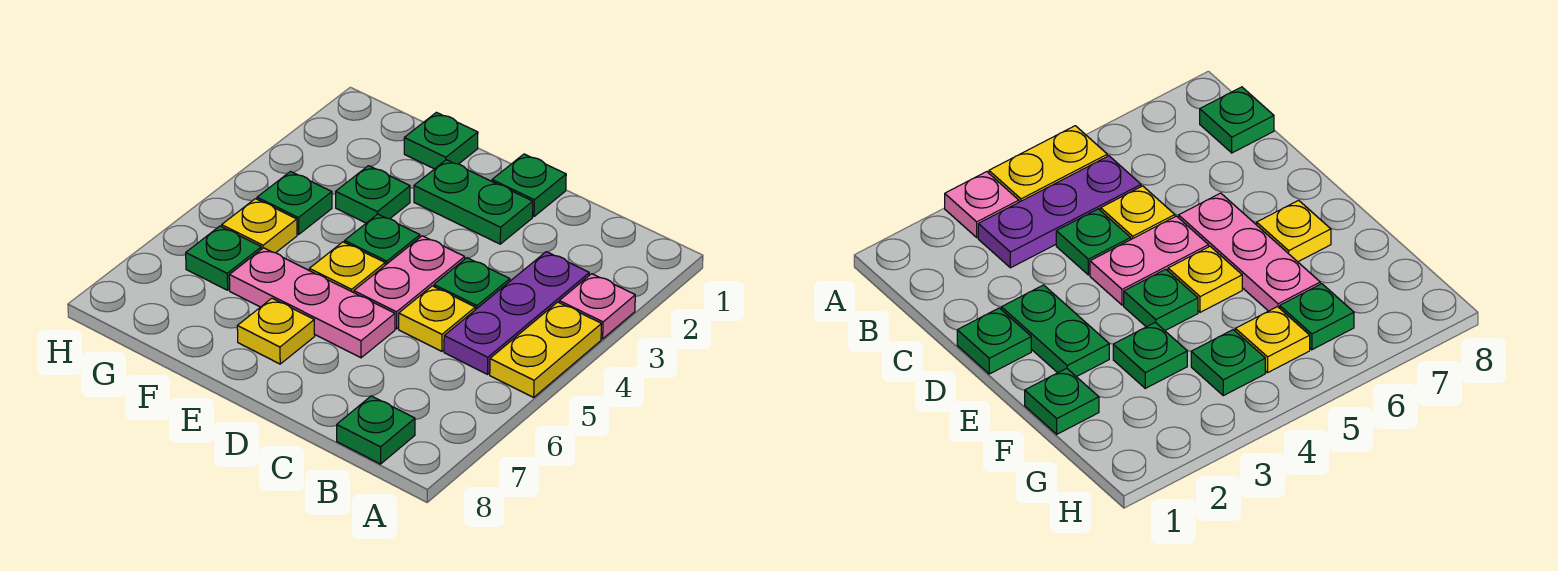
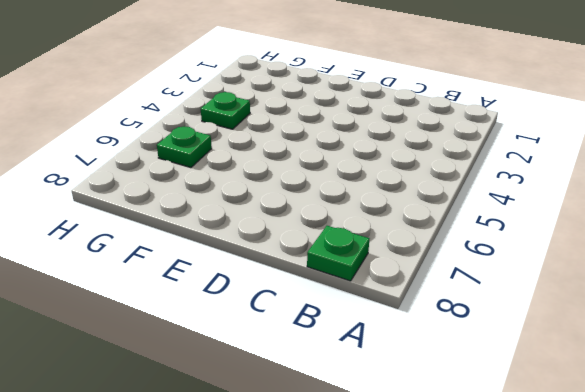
none -> pink plate A3 level 1
none -> yellow plate A4:A5 level 1
none -> purple plate B3:B5 level 1

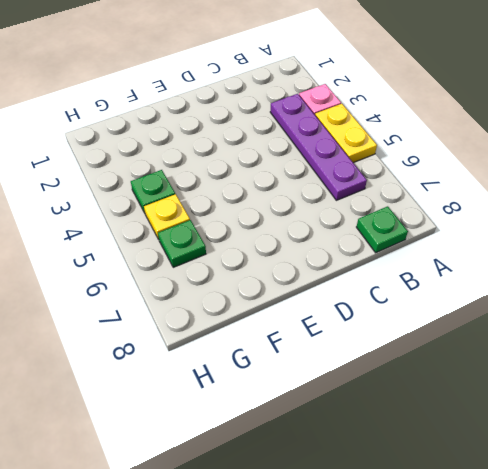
purple plate B3:B6 level 1 -> purple plate B3:B5 level 1
none -> green plate C4 level 1
none -> yellow plate C5 level 1
none -> green plate D1 level 1

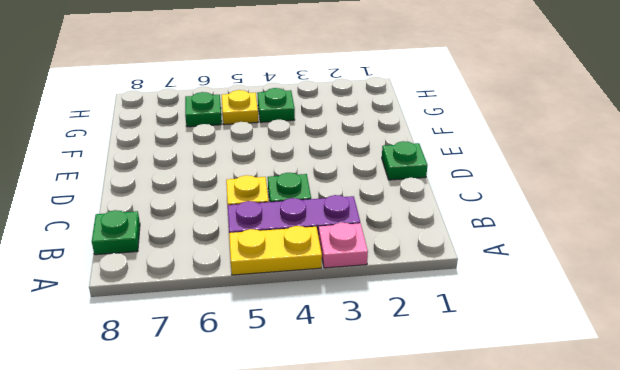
none -> green plate D2:E2 level 1
none -> pink plate D4:D5 level 1
none -> pink plate D6:F6 level 1

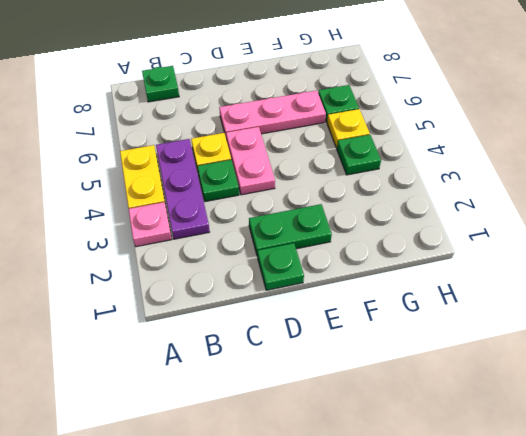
none -> green plate E4 level 1
none -> yellow plate E5 level 1
none -> yellow plate E7 level 1

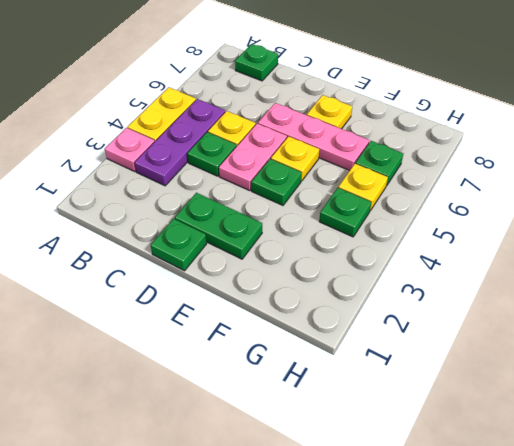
none -> green plate F1 level 1
none -> green plate F3 level 1

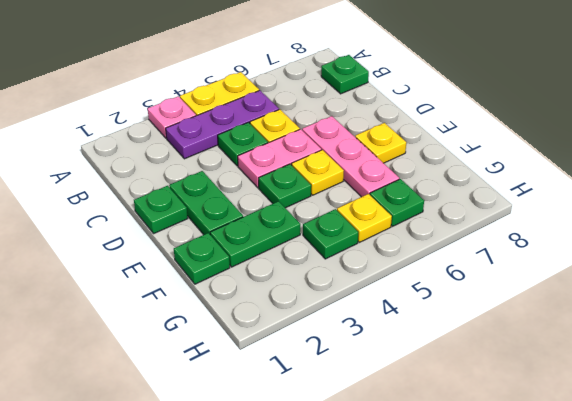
green plate F2:F3 level 1 -> green plate F3 level 1

